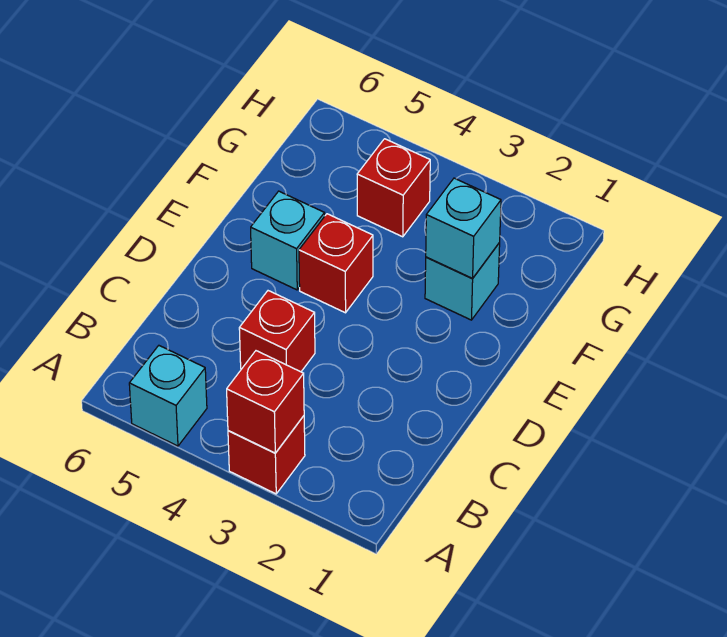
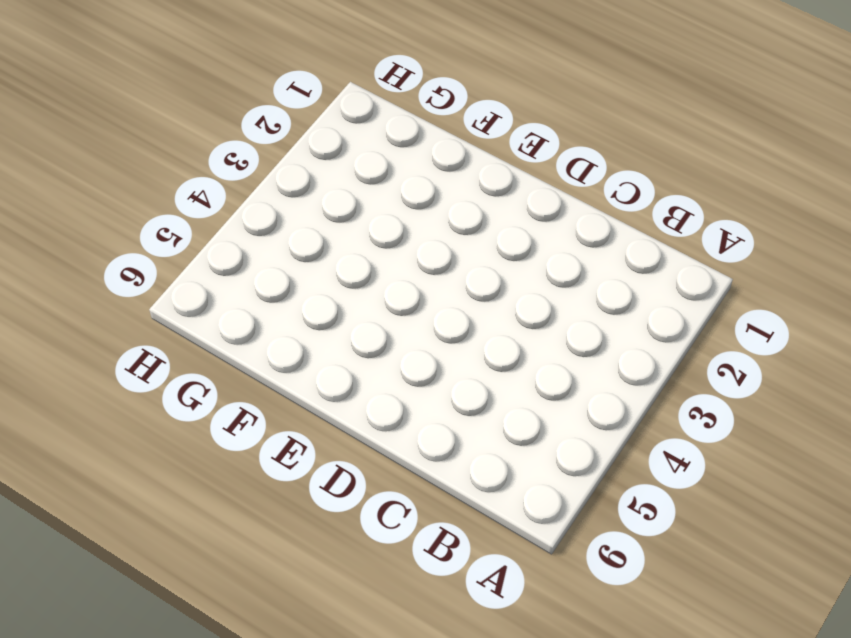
none -> red brick A3 level 1
none -> cyan brick A5 level 1

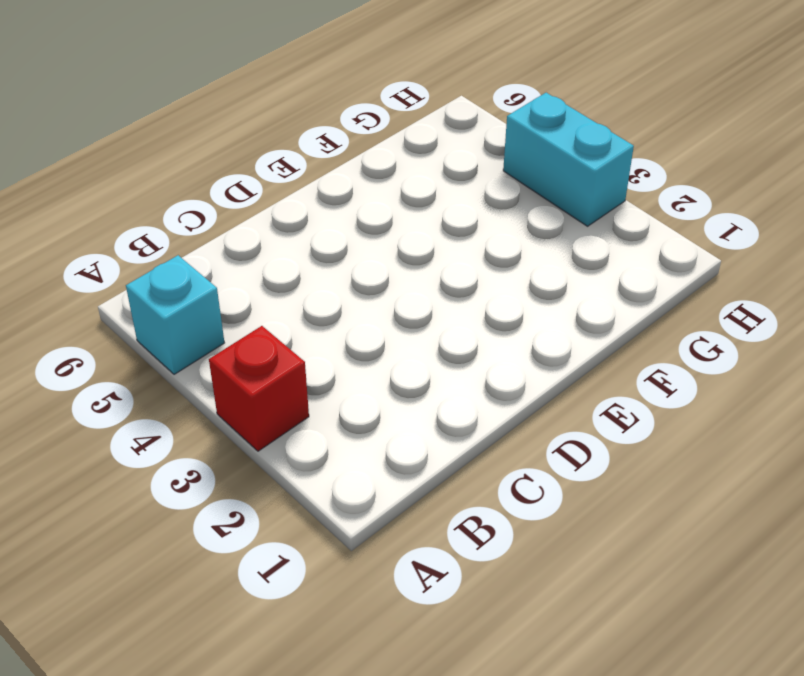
cyan brick H3:H4 level 1 -> none
none -> red brick C4 level 1
none -> red brick E4 level 1

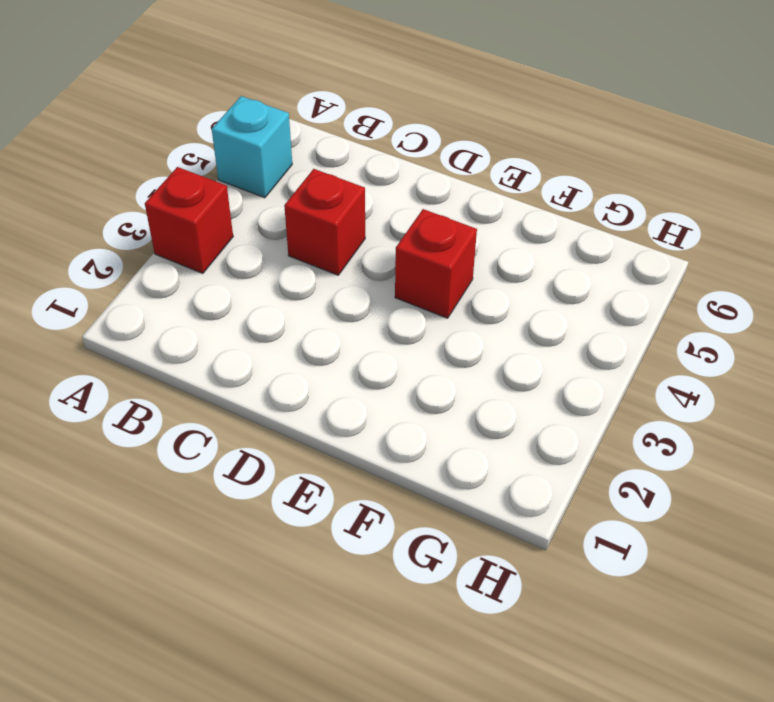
none -> cyan brick E5 level 1
none -> cyan brick F2 level 1

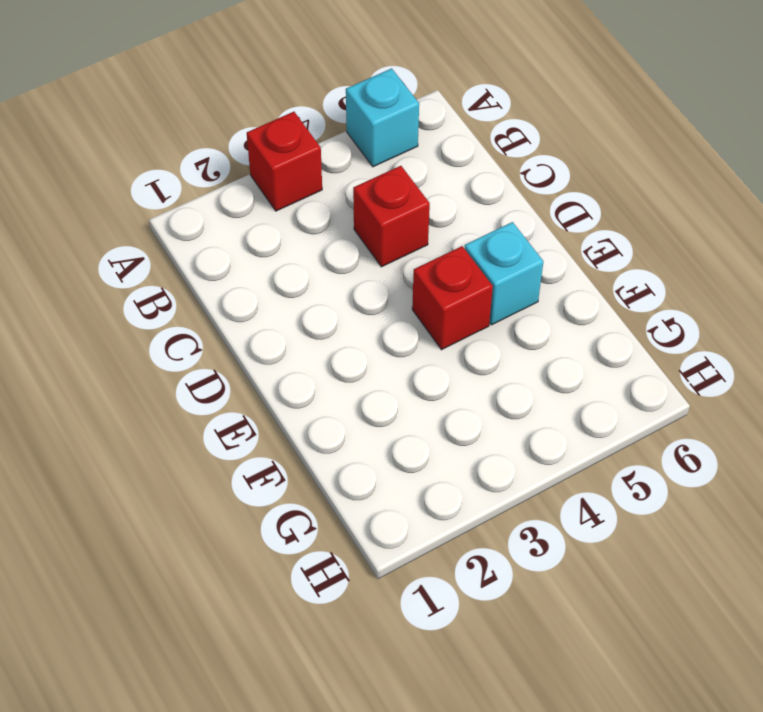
none -> cyan brick F2 level 1
none -> red brick G4 level 1

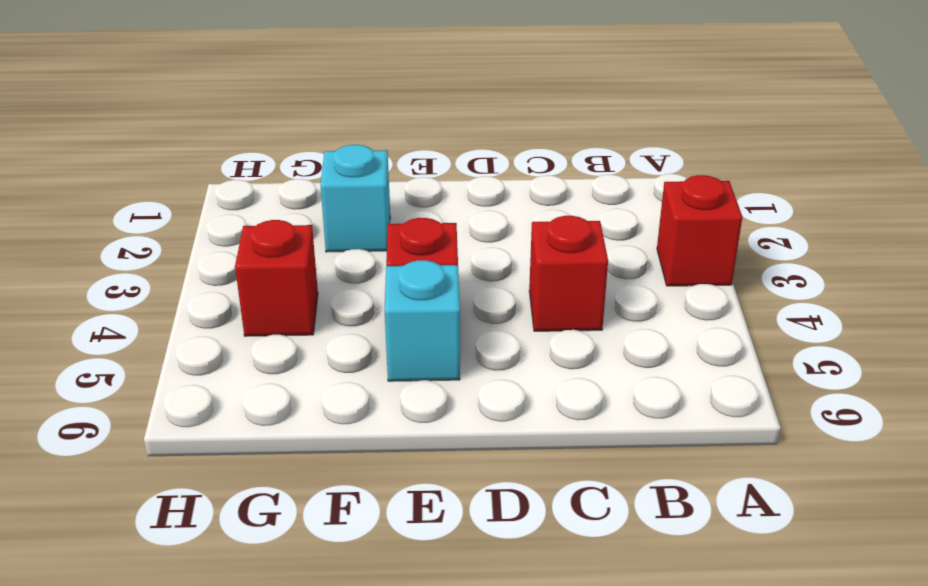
none -> cyan brick A5 level 1
none -> red brick A3 level 2

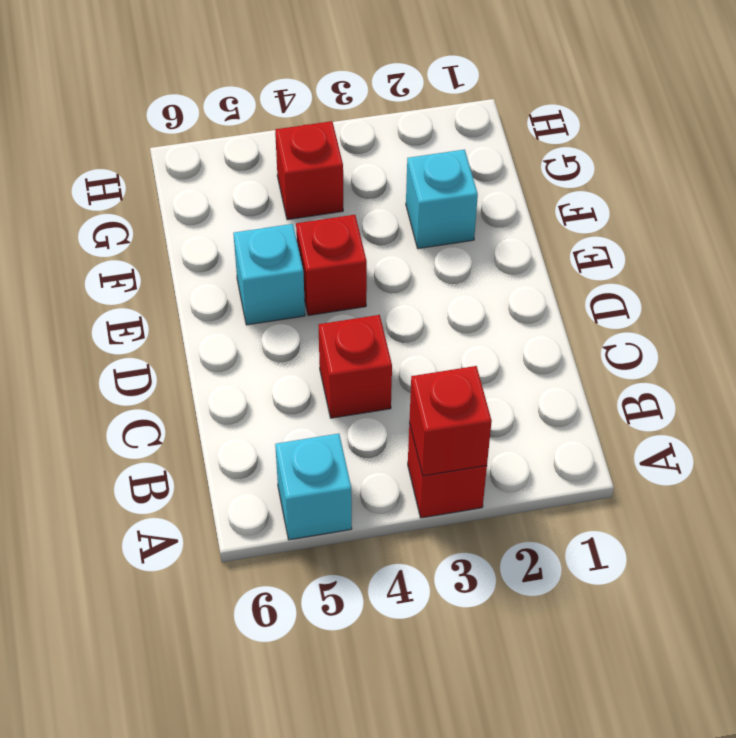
none -> cyan brick F2 level 2

